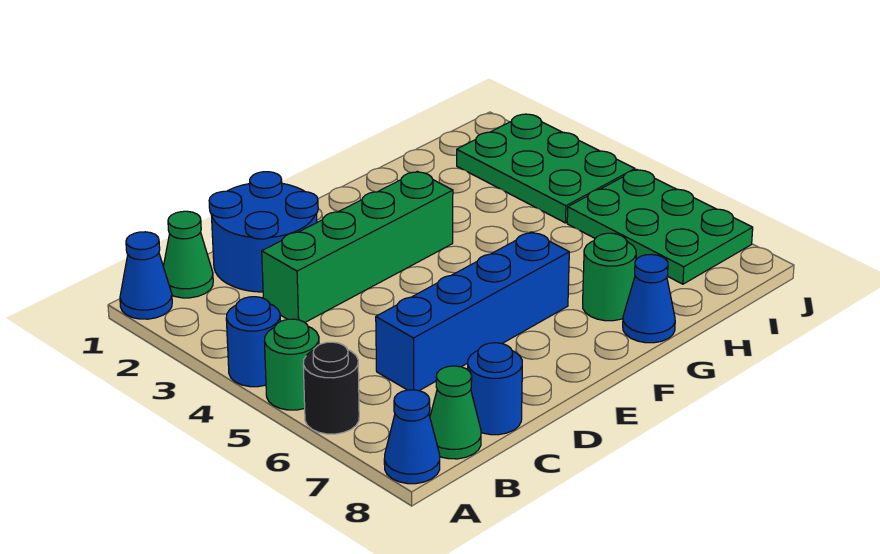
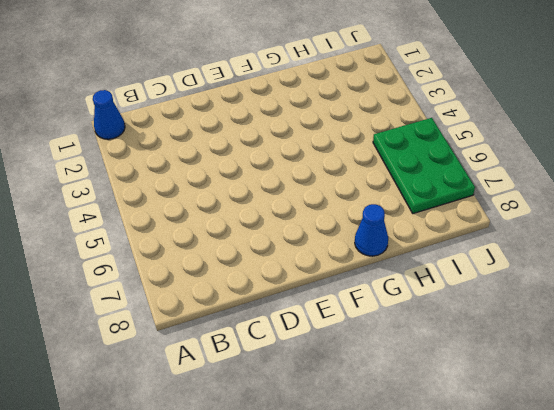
none -> blue round brick A4 level 1
none -> green round brick A5 level 1
none -> black round brick A6 level 1

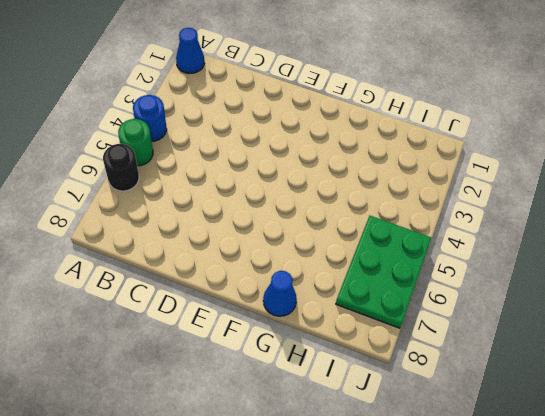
none -> blue cone A8 level 1
none -> green cone B1 level 1
none -> green cone B8 level 1

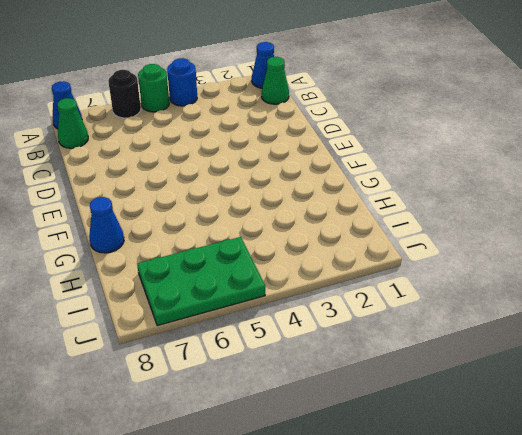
none -> blue round brick C1:D2 level 1
none -> green brick C3:F3 level 1
none -> blue brick C6:F6 level 1

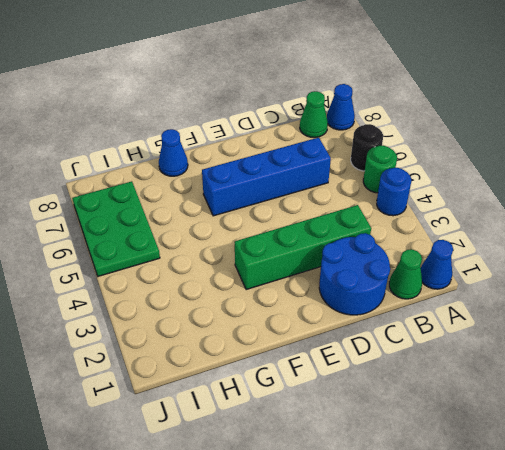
none -> blue round brick C8 level 1
none -> green round brick G7 level 1
none -> green plate I2:J4 level 1

